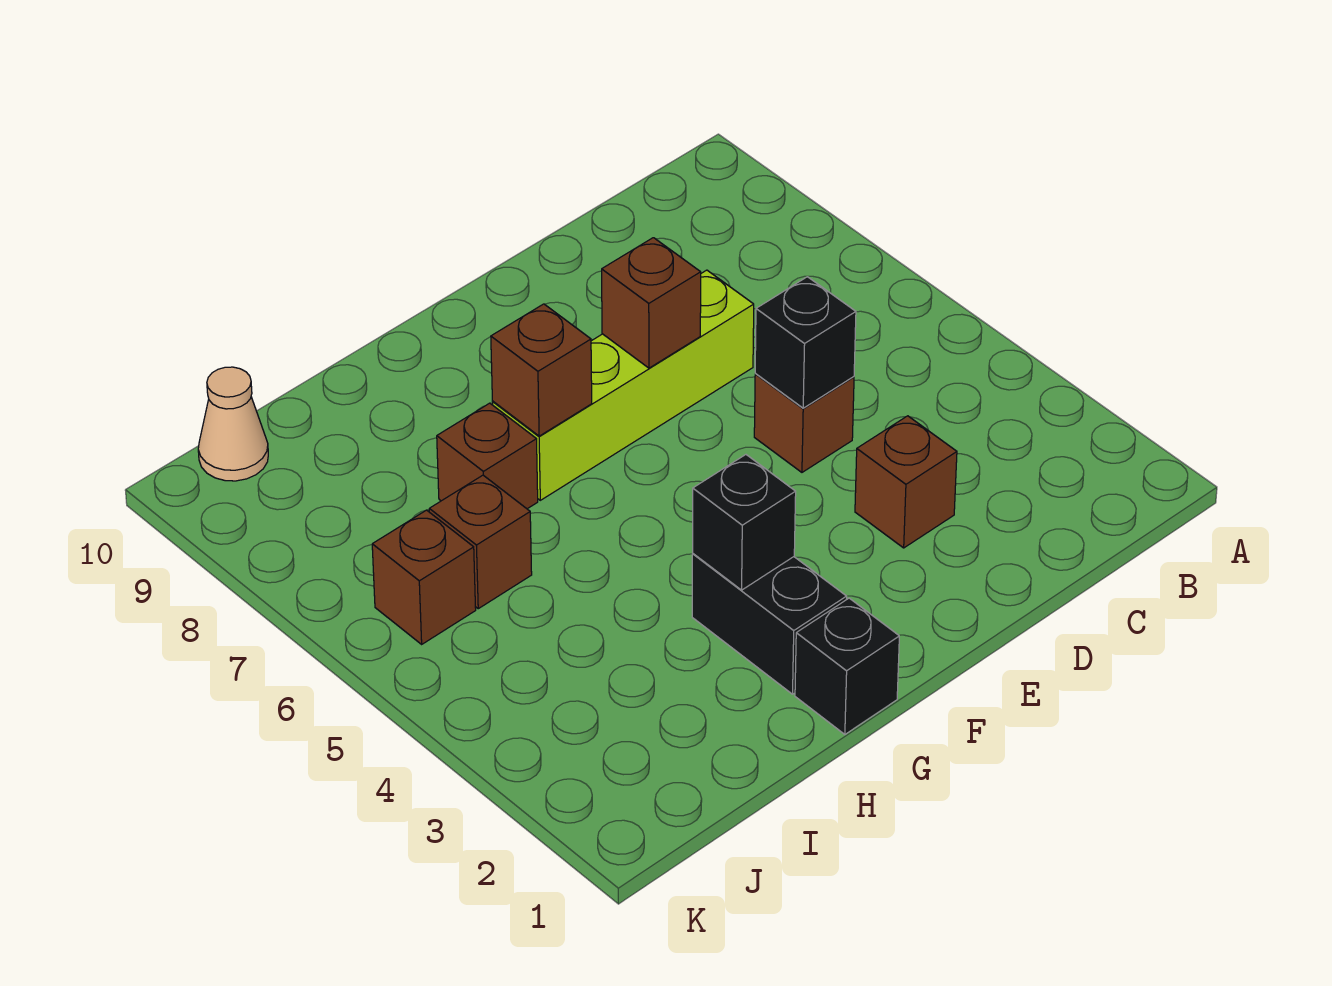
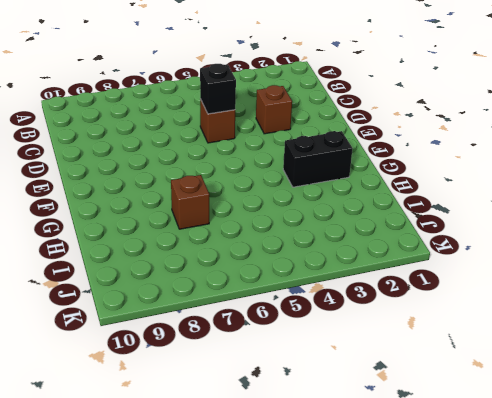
none -> lime brick D7:G7 level 1
none -> black brick G1 level 1
none -> brown brick I6 level 1

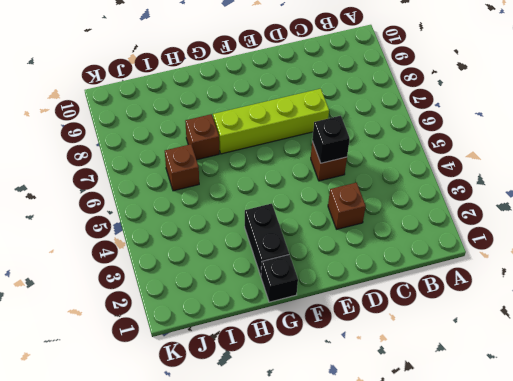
none -> brown brick J6 level 1
none -> tan cone J10 level 1
none -> brown brick E7 level 2

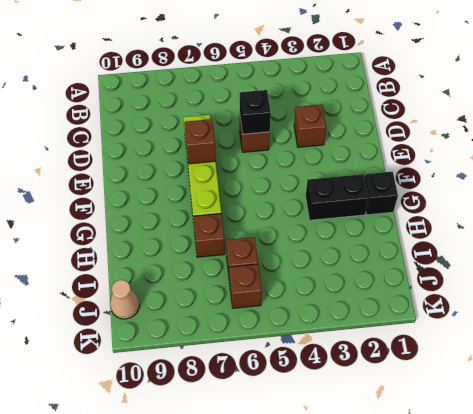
none -> black brick G3 level 2
none -> brown brick G7 level 2

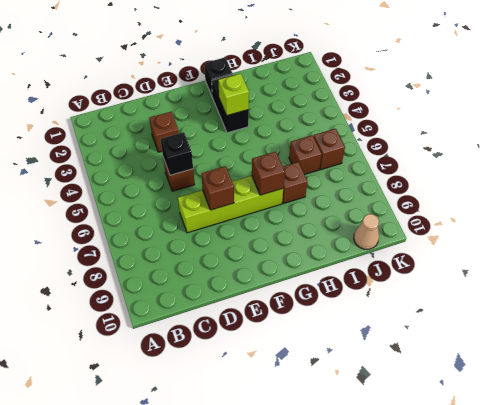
lime brick G3 level 2 -> black brick G3 level 2

